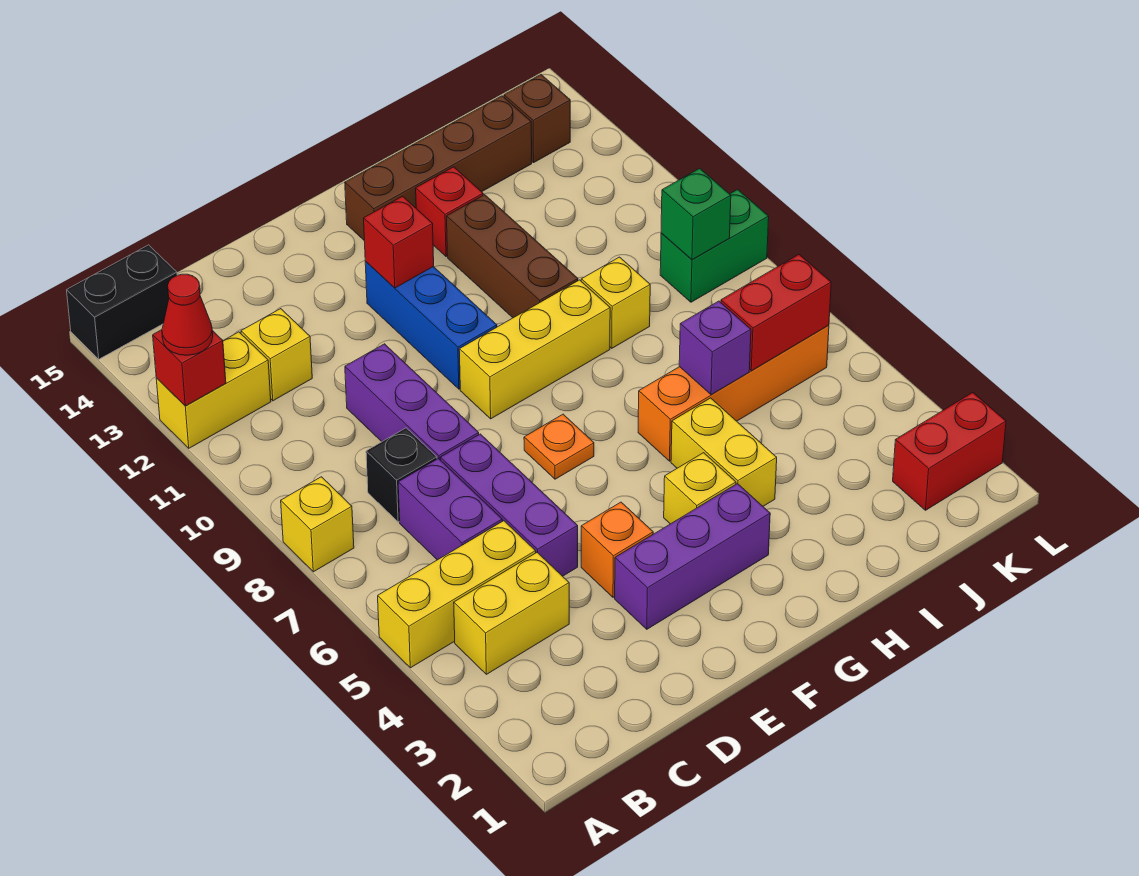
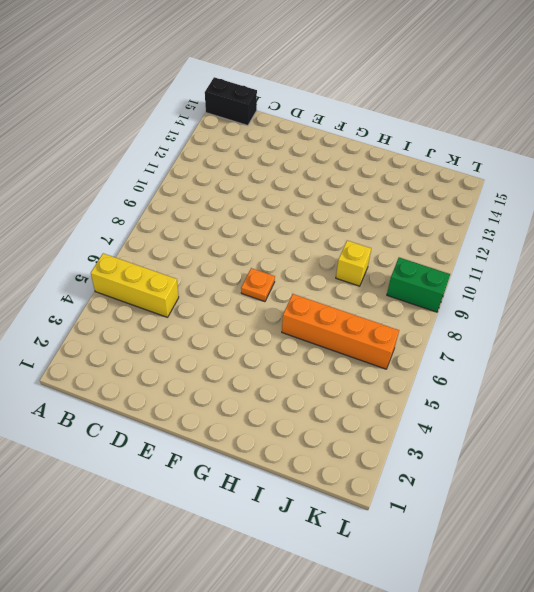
none -> yellow brick A8 level 1
none -> yellow brick A12:B12 level 1
none -> yellow brick B4:C4 level 1
none -> purple brick C6:C7 level 1

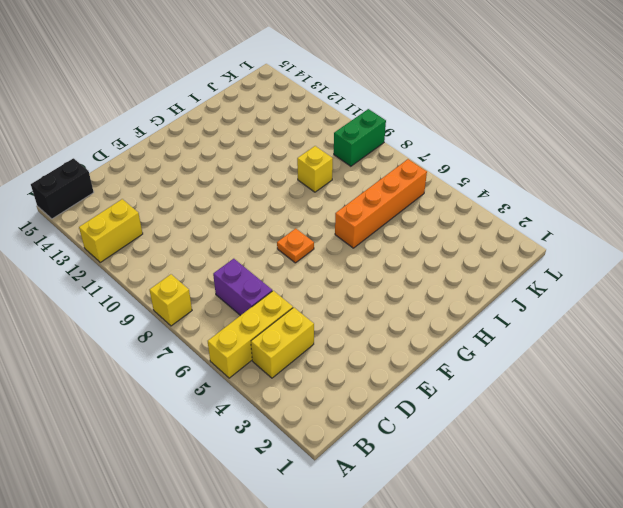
none -> black brick C8 level 1
none -> yellow brick C12 level 1
none -> purple brick D5:D7 level 1
none -> purple brick D8:D10 level 1

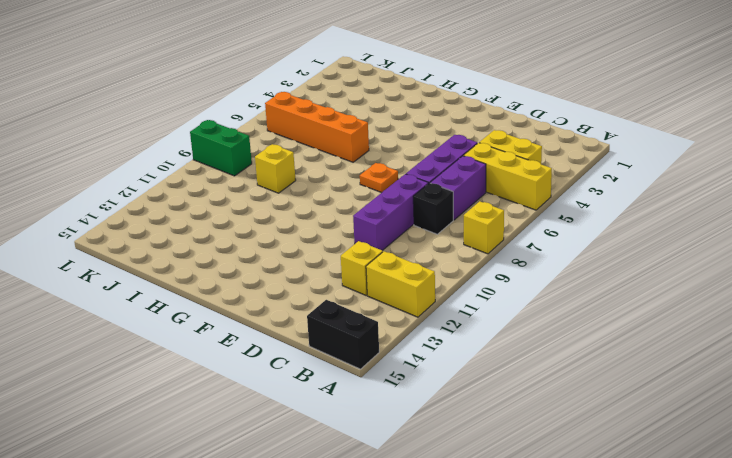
none -> purple brick E3:G3 level 1
none -> orange brick E4 level 1
none -> yellow brick F9:H9 level 1
none -> blue brick F10:F12 level 1

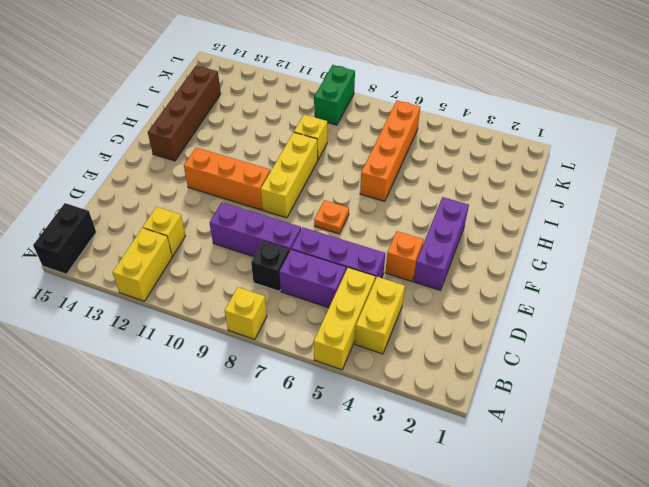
orange brick F10:F12 level 1 -> blue brick F10:F12 level 1
none -> yellow brick G4 level 1
none -> yellow brick H4:H5 level 1
none -> brown brick H10:H12 level 1
none -> red brick H13 level 1

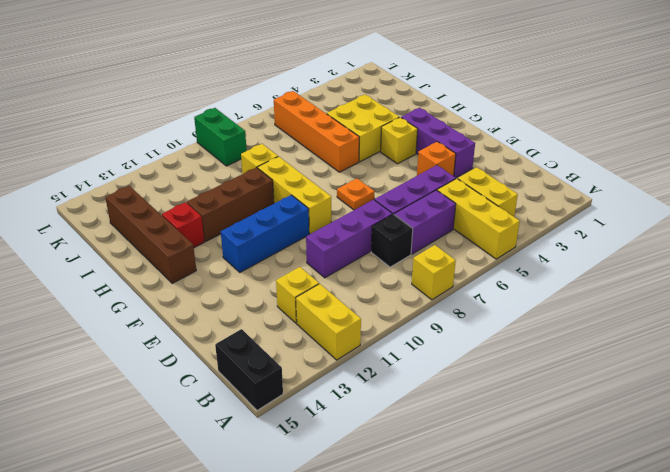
yellow brick H4:I5 level 1 -> yellow brick H4:H5 level 1
none -> red brick K2:L2 level 1
none -> brown brick K14 level 1
none -> red brick A12 level 2
none -> red brick F12 level 2

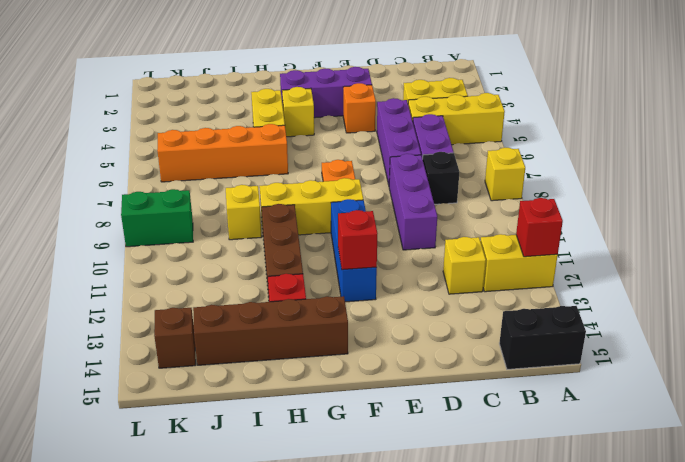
none -> red brick K2:L2 level 1
none -> purple brick I6 level 2
none -> red brick J6:K6 level 2
none -> green brick K9 level 2

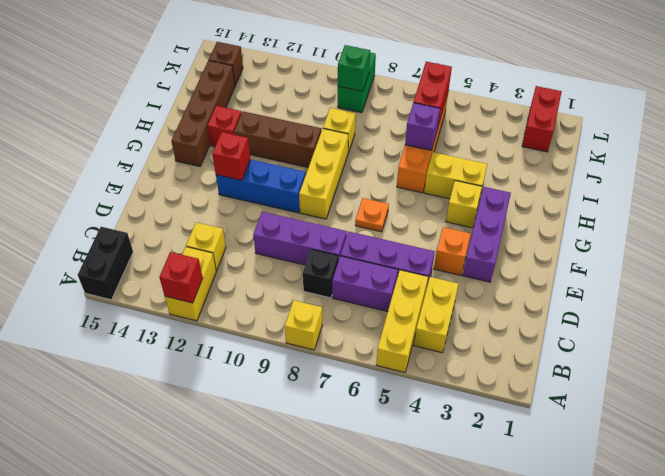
none -> red cone A12 level 3

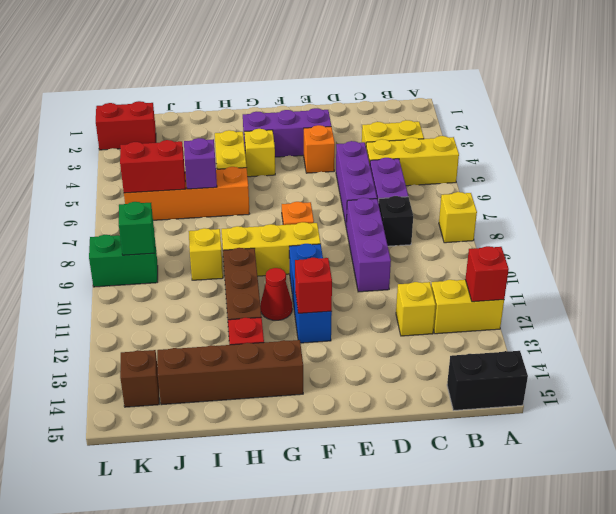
red cone G11 level 1 -> red cone A12 level 3

